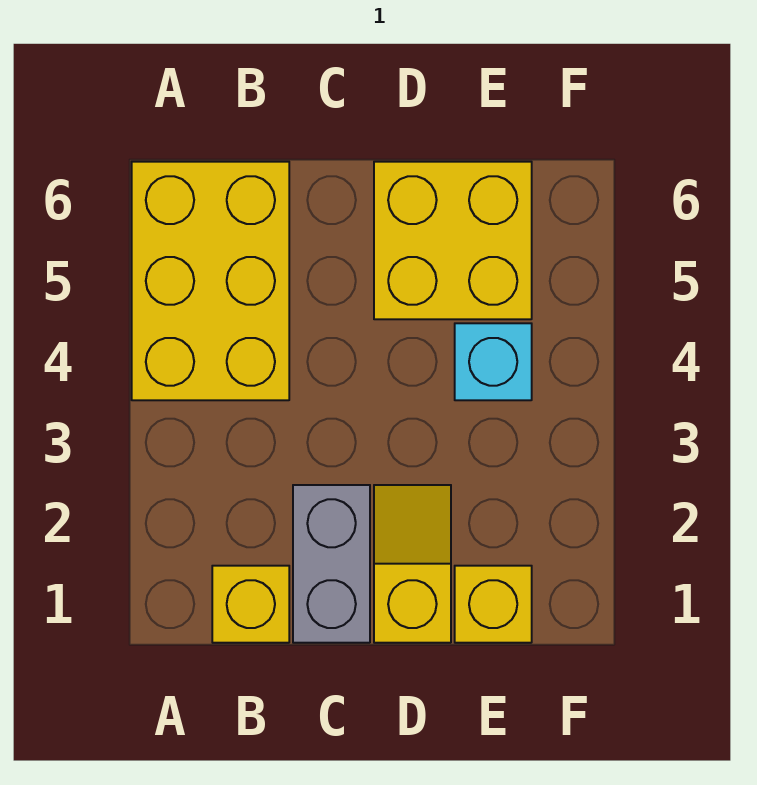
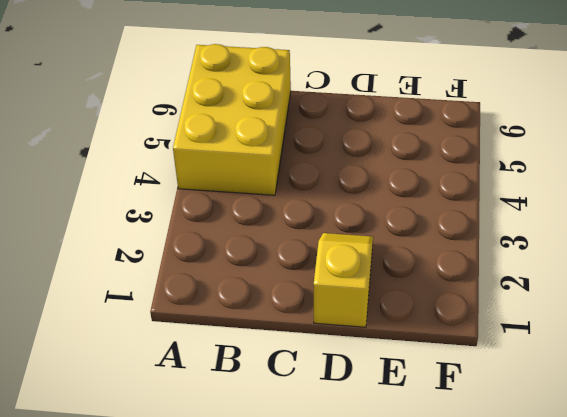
none -> yellow brick B1 level 1
none -> grey brick C1:C2 level 1

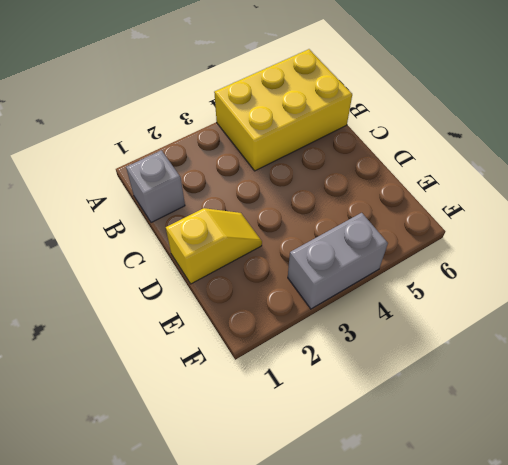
grey brick B1 level 1 -> yellow brick B1 level 1
grey brick F3:F4 level 1 -> grey brick C1:C2 level 1
none -> yellow brick D5:E6 level 1
none -> yellow brick E1 level 1

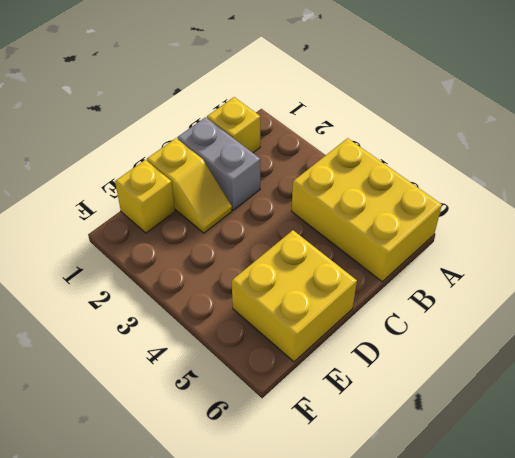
none -> cyan brick E4 level 1

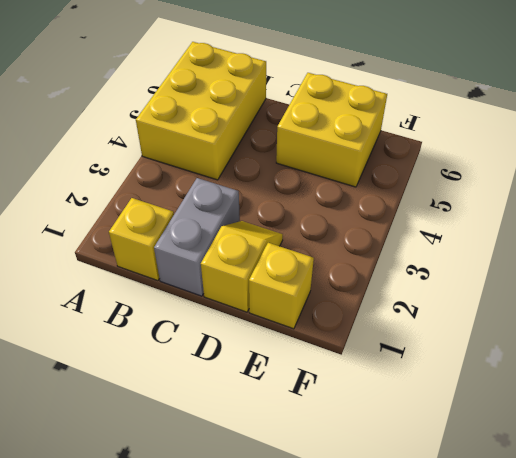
none -> cyan brick E4 level 1

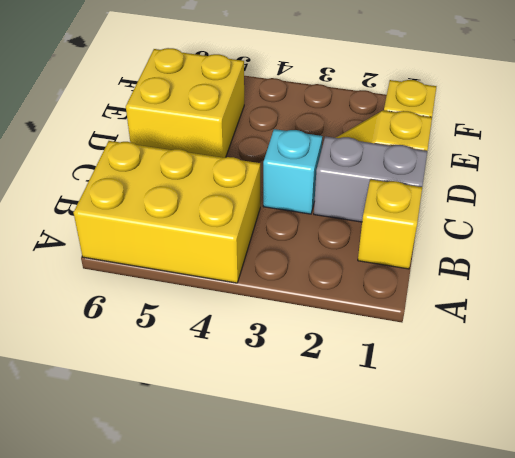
cyan brick C3 level 1 -> cyan brick E4 level 1

